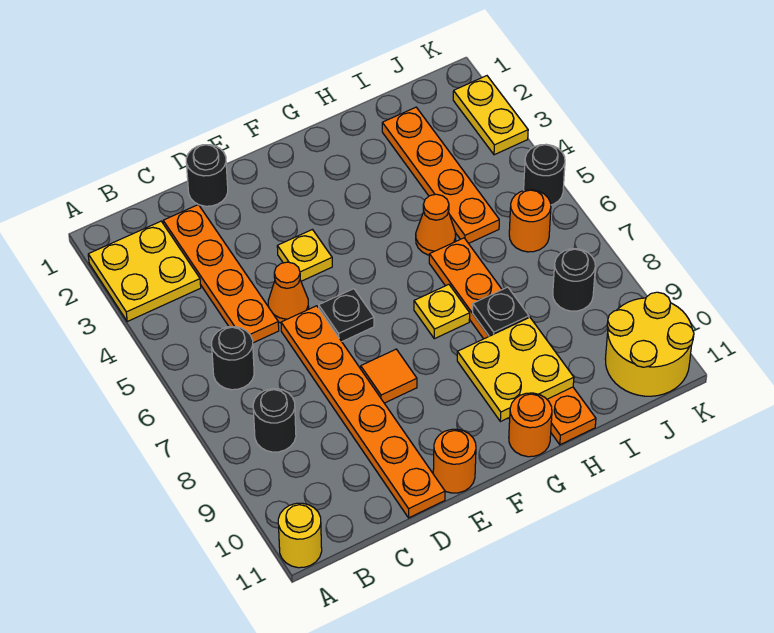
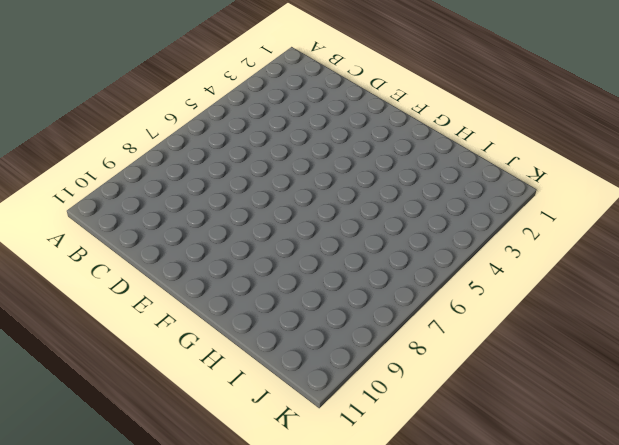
none -> yellow plate A2:B3 level 1
none -> yellow round brick A11 level 1
none -> black round brick B6 level 1

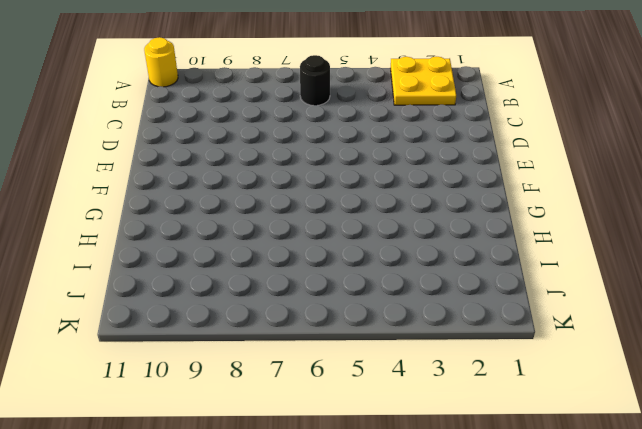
none -> black round brick B8 level 1
none -> orange plate C2:C5 level 1
none -> black round brick D1 level 1

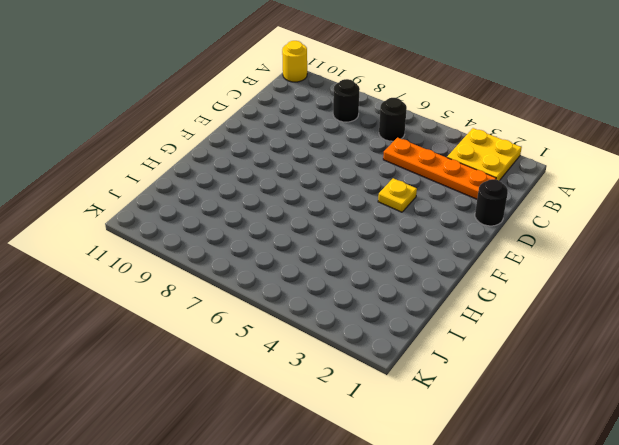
none -> orange cone D5 level 1
none -> orange plate D6:D11 level 1
none -> black plate E6 level 1

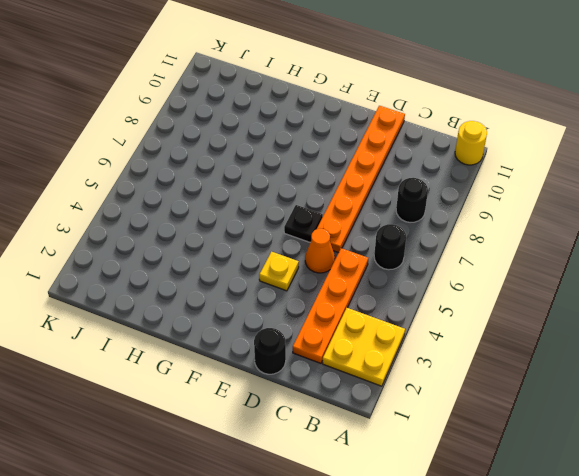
none -> orange tile E8 level 1
none -> orange round brick E11 level 1
none -> yellow plate G7 level 1

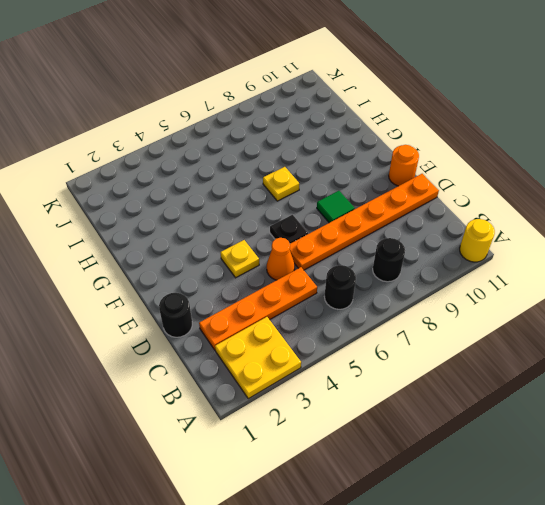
green tile E8 level 1 -> orange tile E8 level 1
none -> orange round brick G11 level 1
none -> orange cone H5 level 1
none -> orange plate H6:H11 level 1

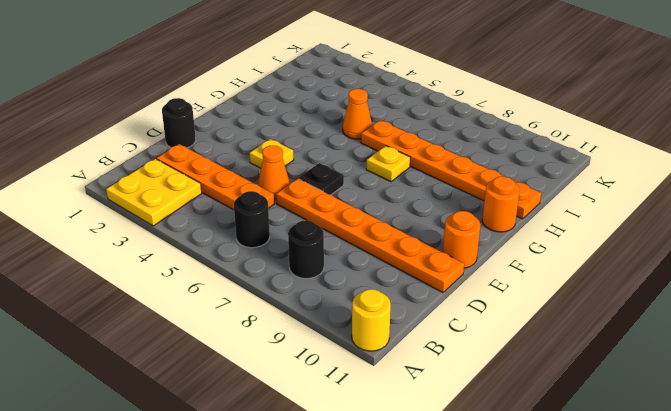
none -> orange tile E8 level 1
none -> orange plate I2:I5 level 1
none -> orange round brick J6 level 1

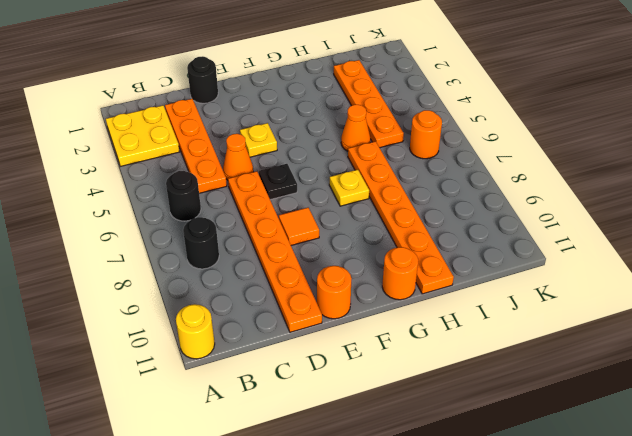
none -> black round brick J8 level 1
none -> yellow round brick J10:K11 level 1
none -> yellow plate K2:K3 level 1

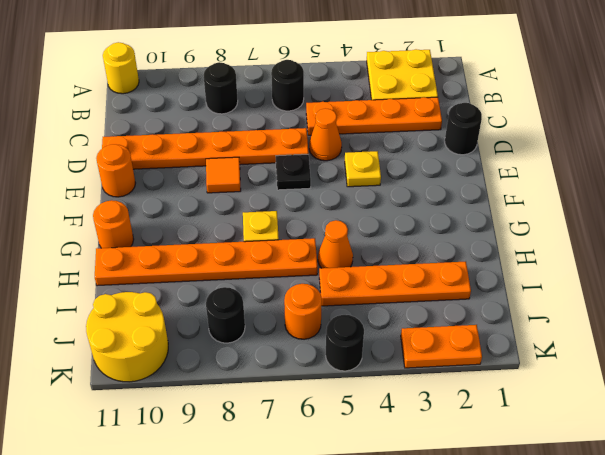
orange plate K2:K3 level 1 -> yellow plate K2:K3 level 1
none -> yellow plate G9:H10 level 2
none -> black plate H8 level 2

